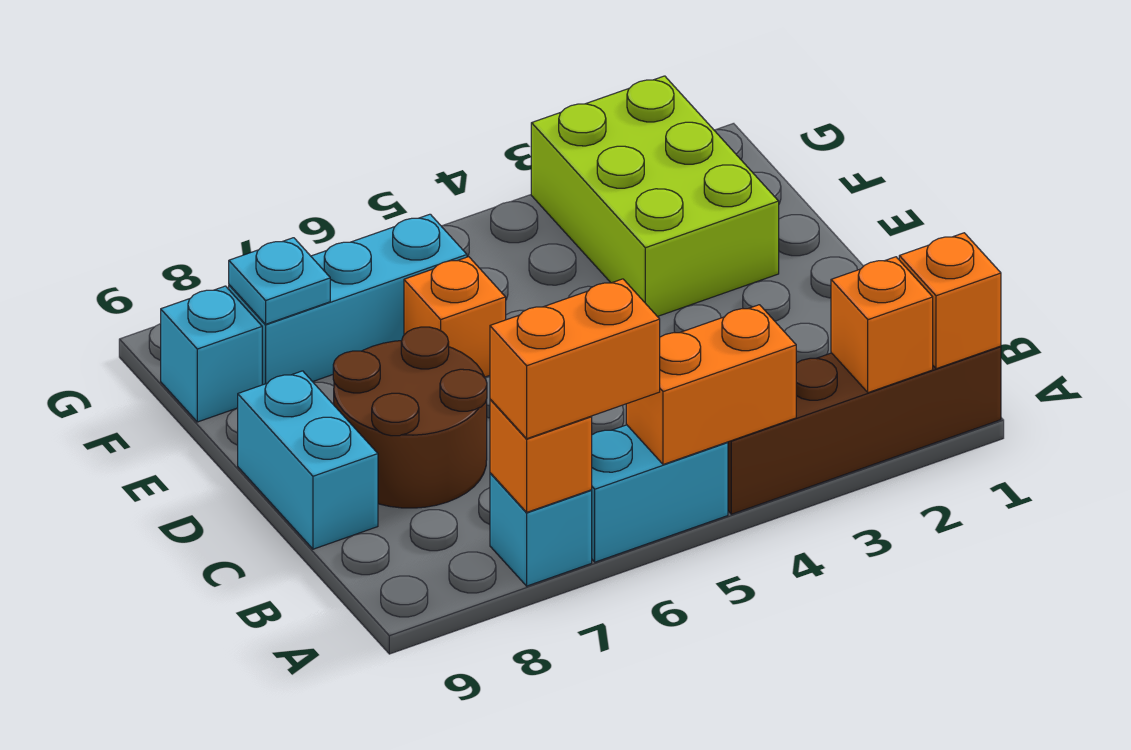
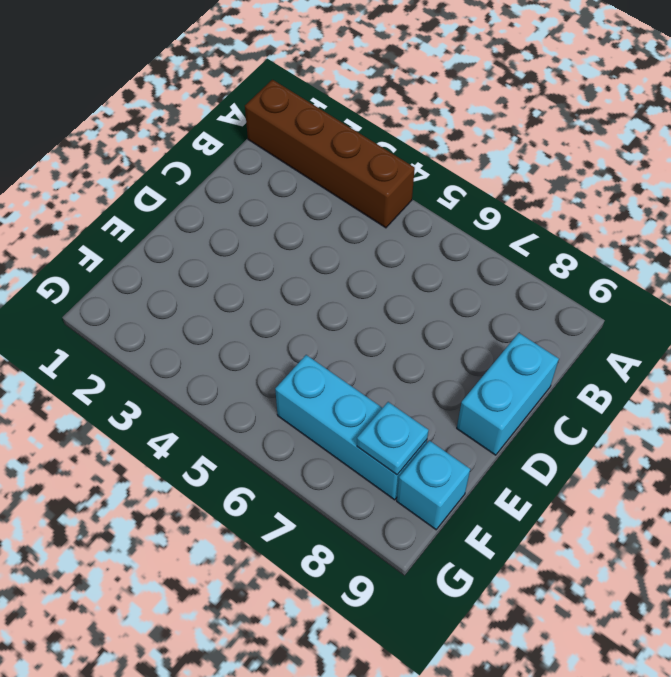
none -> cyan brick A5:A6 level 1
none -> cyan brick A7 level 1
none -> brown round brick C7:D8 level 1

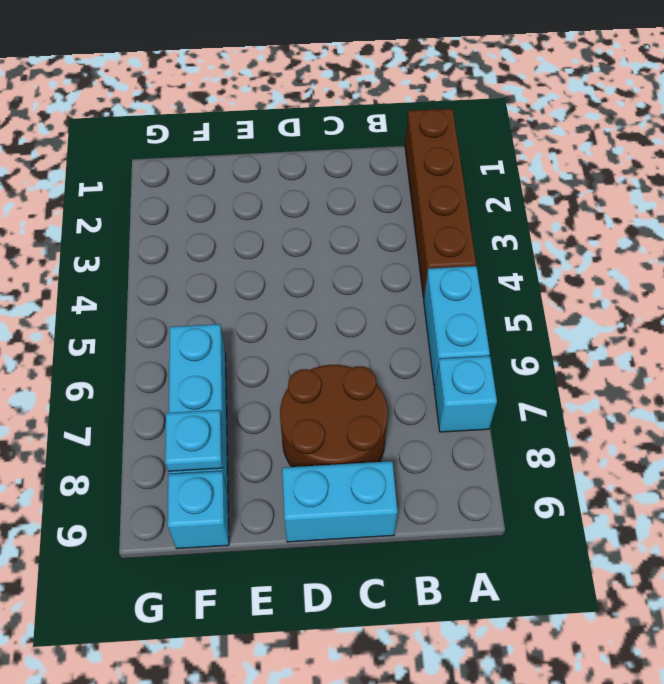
none -> lime brick E2:G3 level 1
none -> orange brick E6 level 1
none -> orange brick A1 level 2

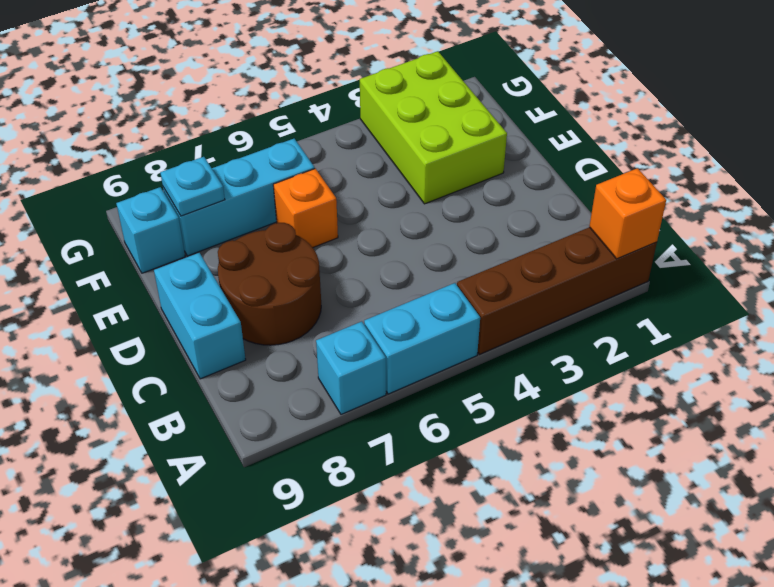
none -> orange brick A2 level 2
none -> orange brick A4:A5 level 2
none -> orange brick A7 level 2

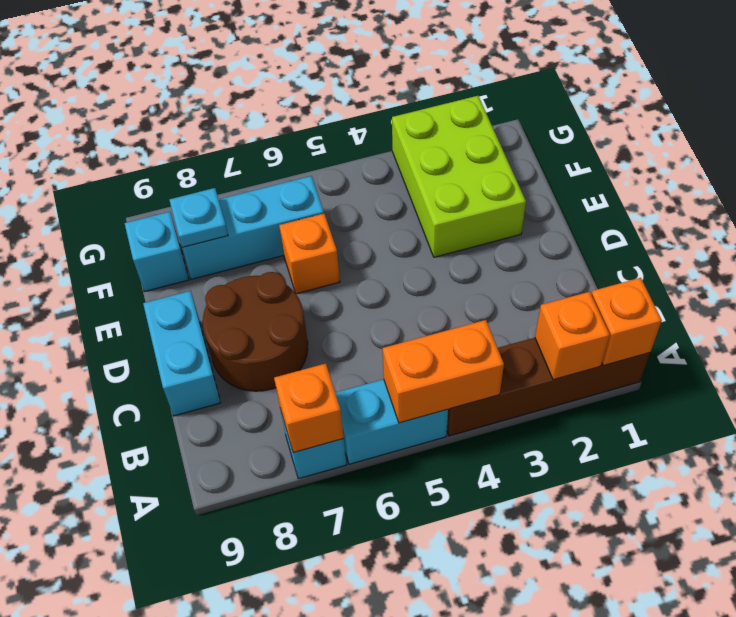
none -> orange brick A6:A7 level 3

